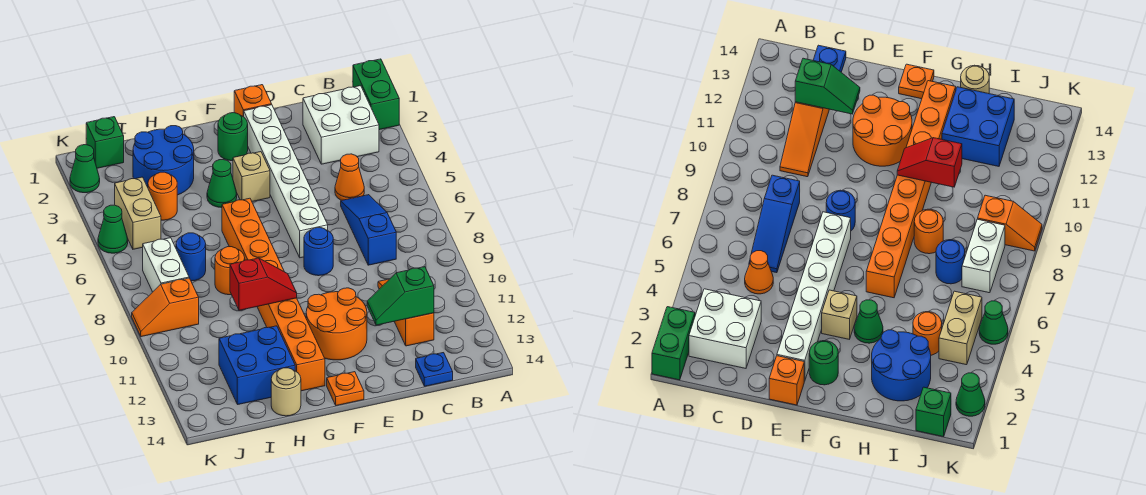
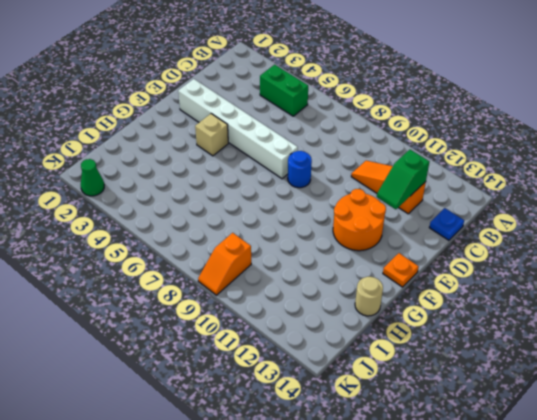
green brick B4:B5 level 1 -> green brick A1:A2 level 1
none -> white brick B2:C3 level 1
none -> orange cone C5 level 1
none -> blue slope C6:C8 level 1 top 8

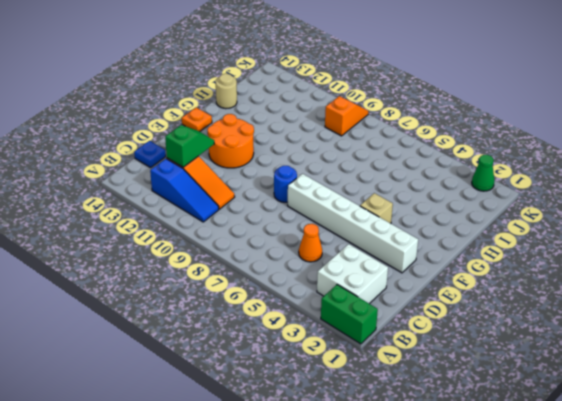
blue slope B10:B12 level 1 top 12 -> blue slope C6:C8 level 1 top 8
none -> orange brick E1 level 1
none -> green round brick F2 level 1
none -> green cone G4 level 1

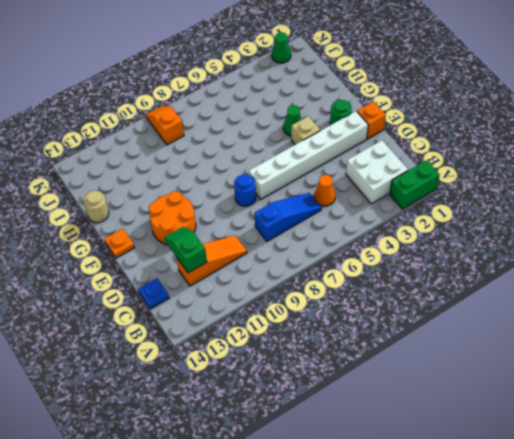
none -> orange brick G6:G13 level 1
none -> blue round brick H2:I3 level 1
none -> orange round brick H8 level 1

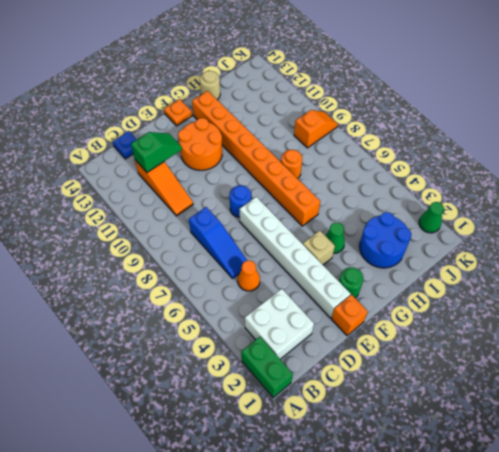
none -> blue brick H12:I13 level 1
none -> orange round brick I4 level 1
none -> blue round brick I7 level 1

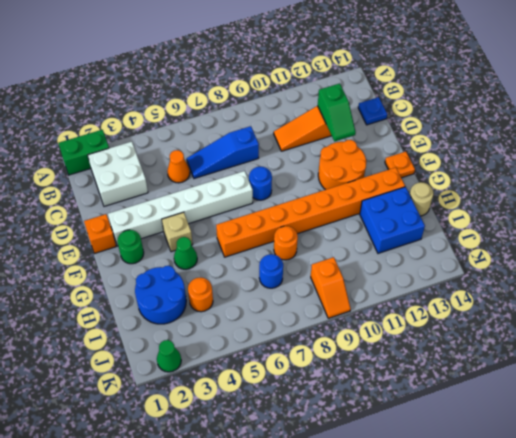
none -> green brick J1 level 1
none -> tan brick J4:J5 level 1
none -> white brick J7:J8 level 1

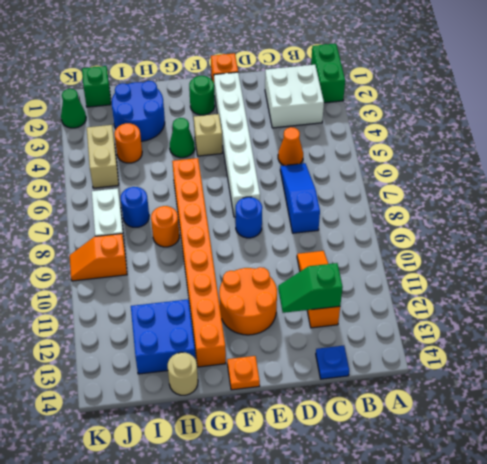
none -> green cone K5 level 1
none -> red slope G10:H10 level 2 top H

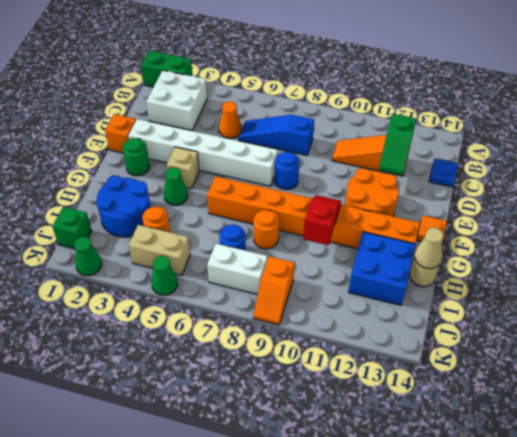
tan cone H14 level 2 -> none

